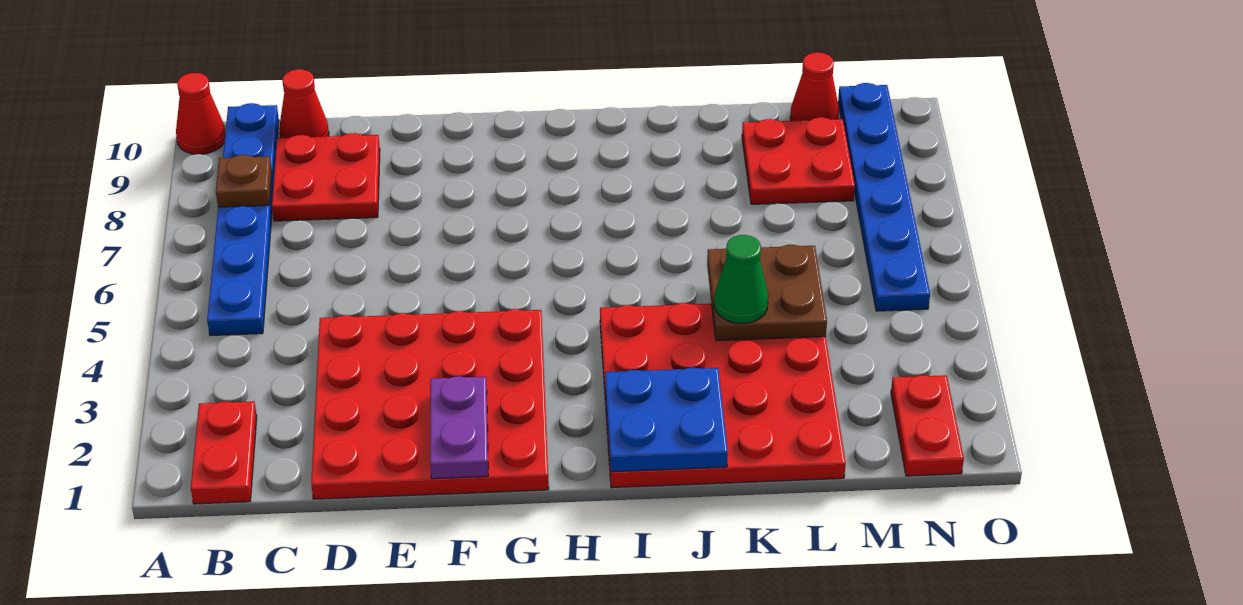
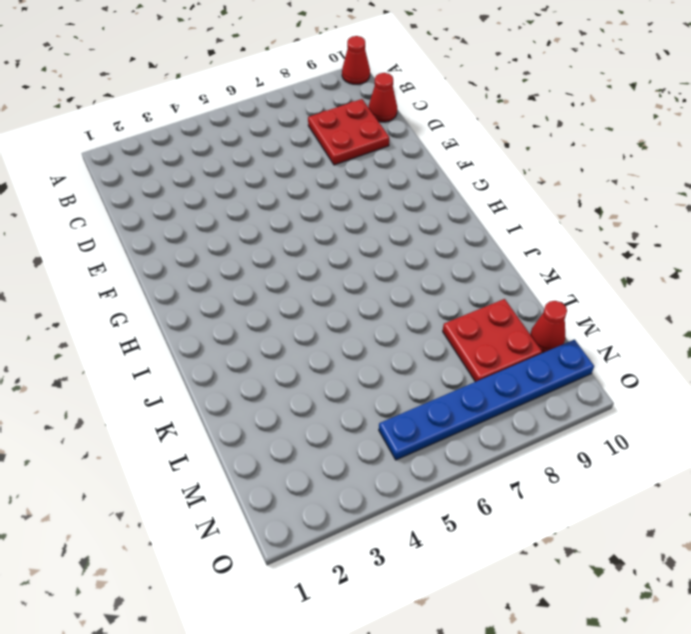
none -> red plate B1:B2 level 1
none -> blue plate B5:B10 level 1
none -> red plate D1:G4 level 1

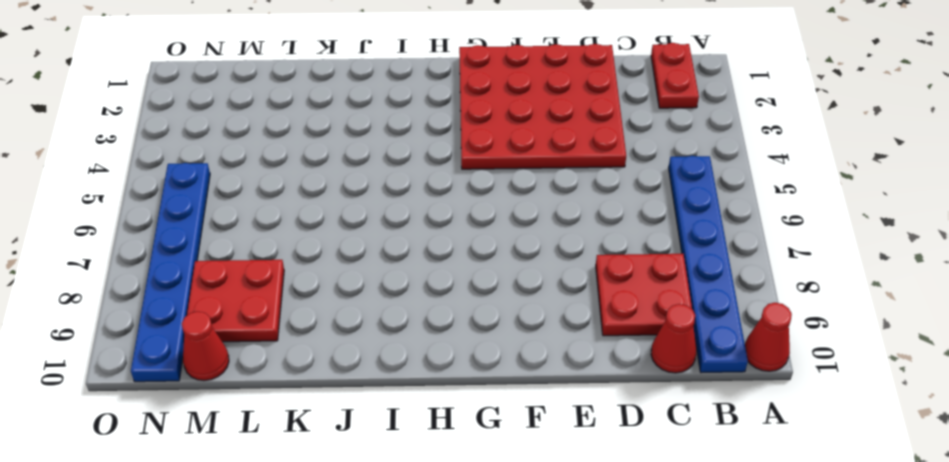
none -> red plate I1:L4 level 1
none -> red plate N1:N2 level 1
none -> brown plate B8 level 2

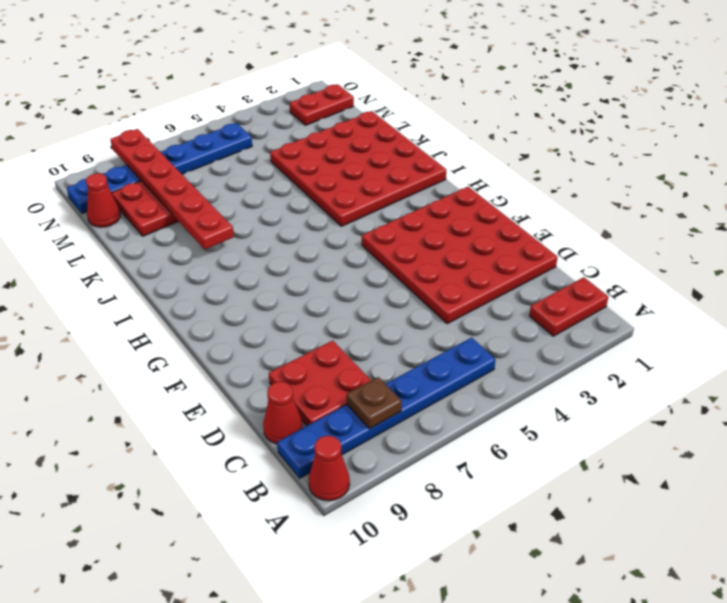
red plate J8:O8 level 2 -> none
none -> purple plate F1:F2 level 2
none -> blue plate I1:J2 level 2
none -> brown plate K4:L5 level 2

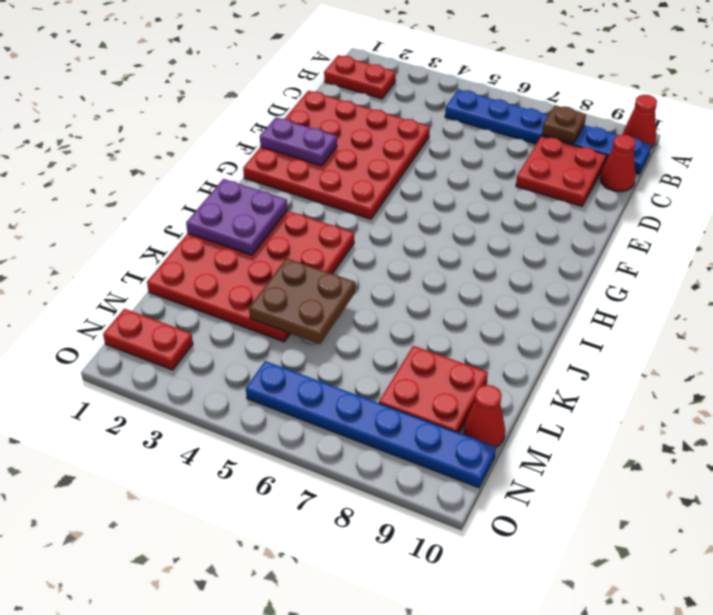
purple plate I1:J2 level 2 -> blue plate I1:J2 level 2
none -> green cone K4 level 3

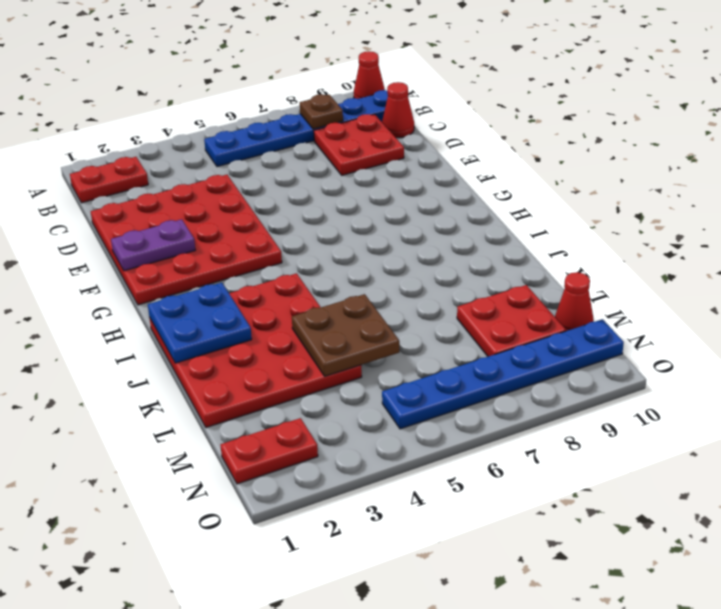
none -> green cone K4 level 3

